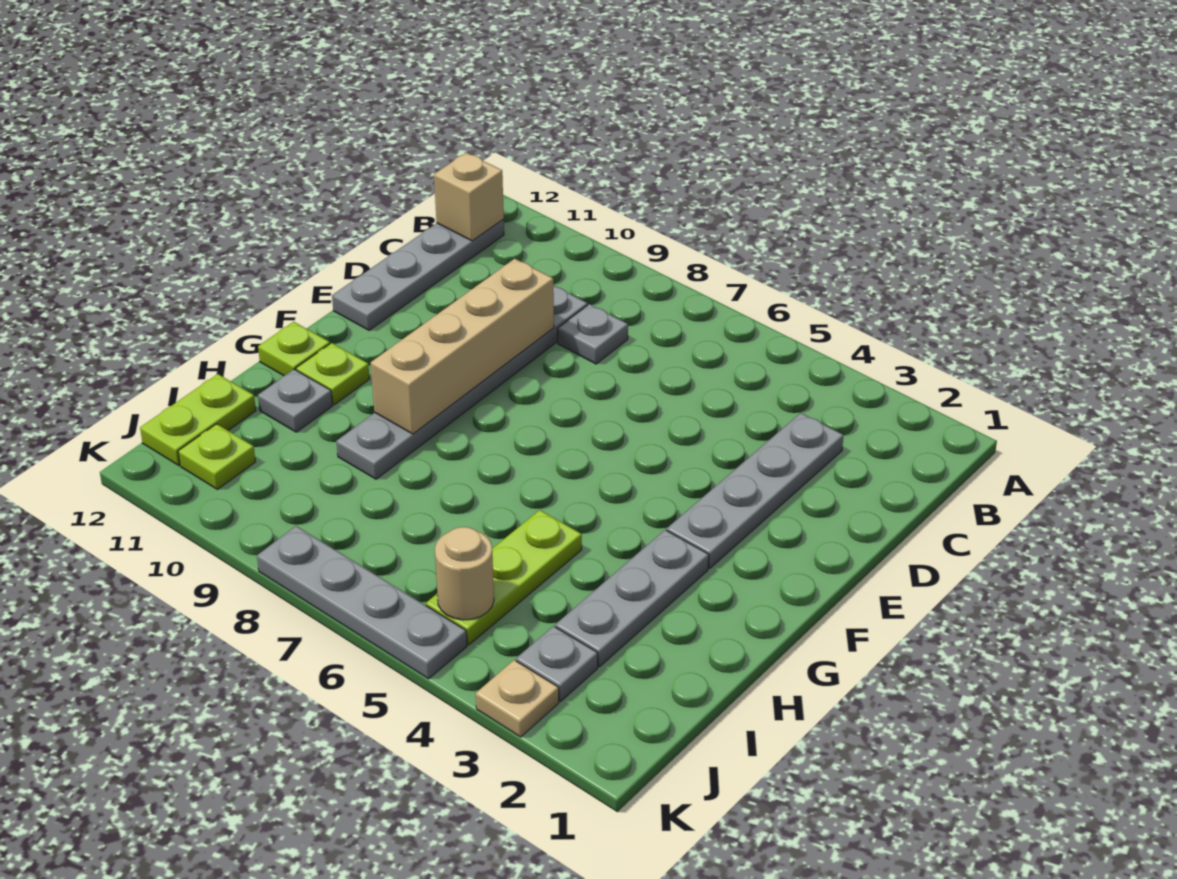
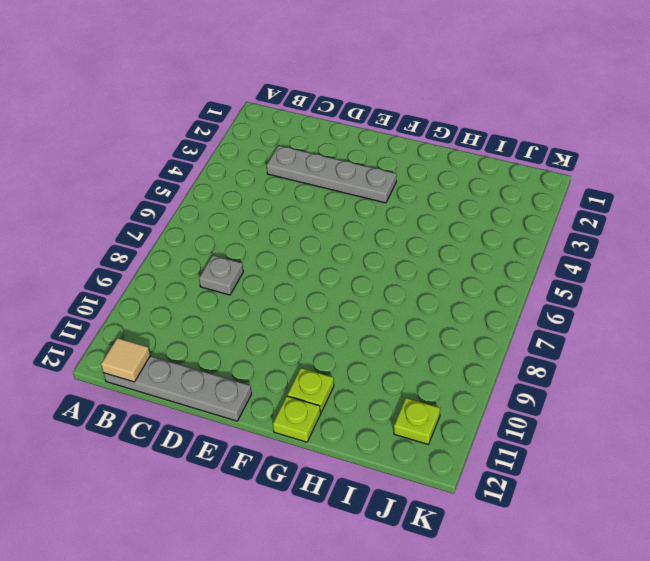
tan tile B12 level 2 -> tan brick B12 level 2
none -> grey plate C9:H9 level 1
none -> grey plate G3:I3 level 1
none -> lime plate H5:J5 level 1

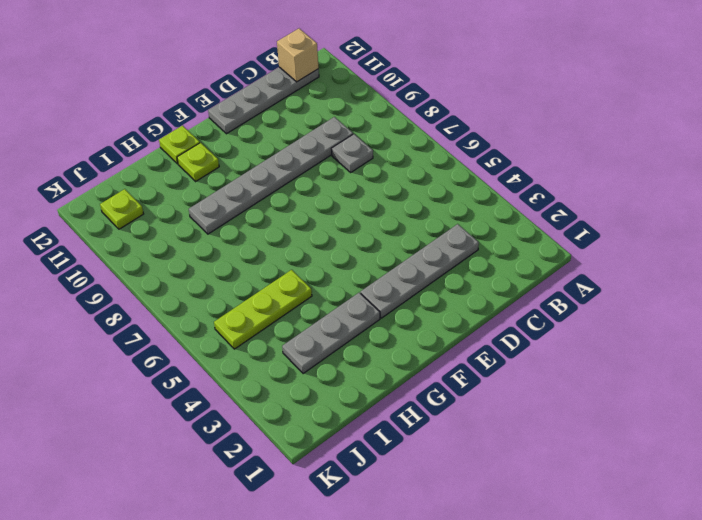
none -> grey plate H11 level 1
none -> lime plate I12:J12 level 1
none -> grey plate J3 level 1

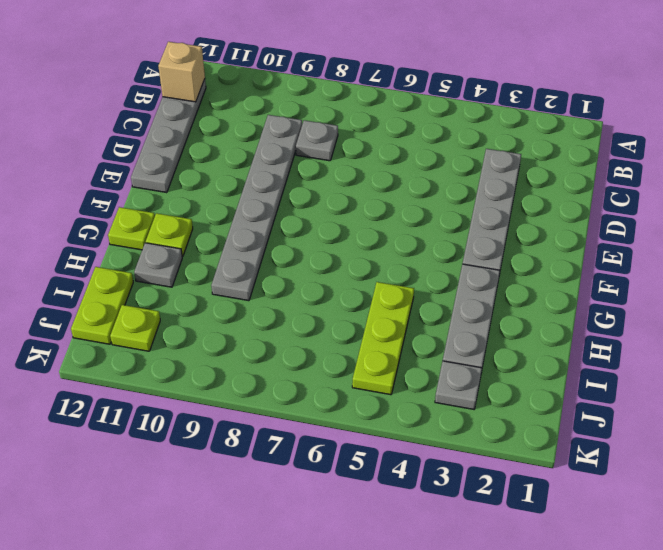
none -> tan plate K3 level 1
none -> grey plate K5:K8 level 1
none -> tan brick D9:G9 level 2

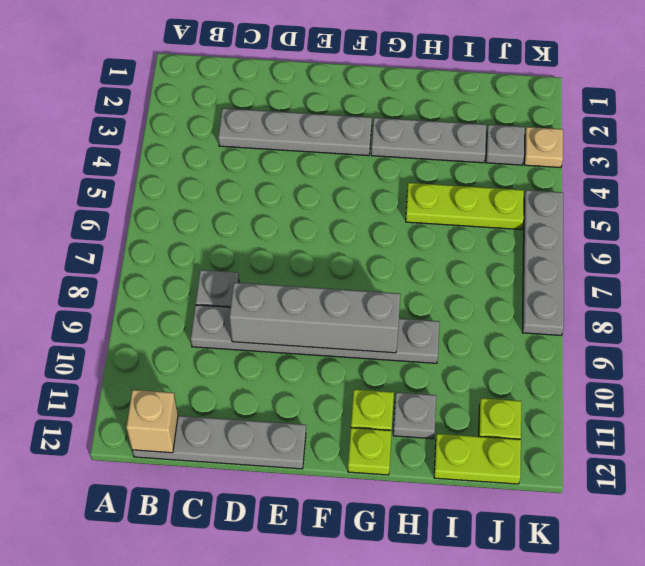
grey brick D9:G9 level 2 -> tan brick D9:G9 level 2
none -> tan round brick J5 level 2

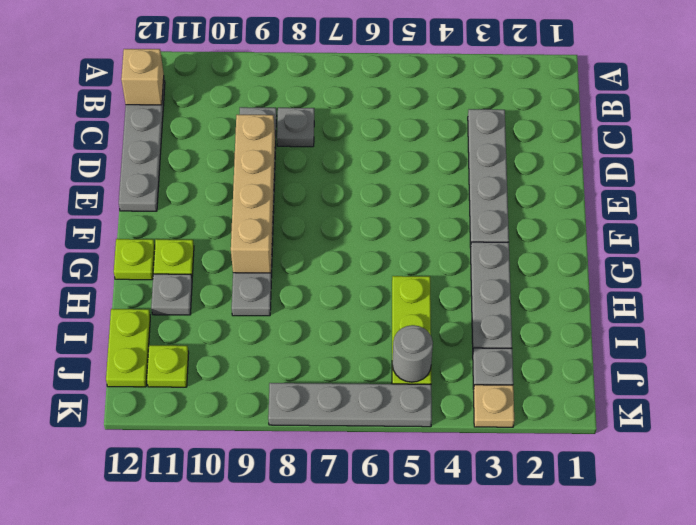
grey round brick J5 level 2 -> tan round brick J5 level 2

